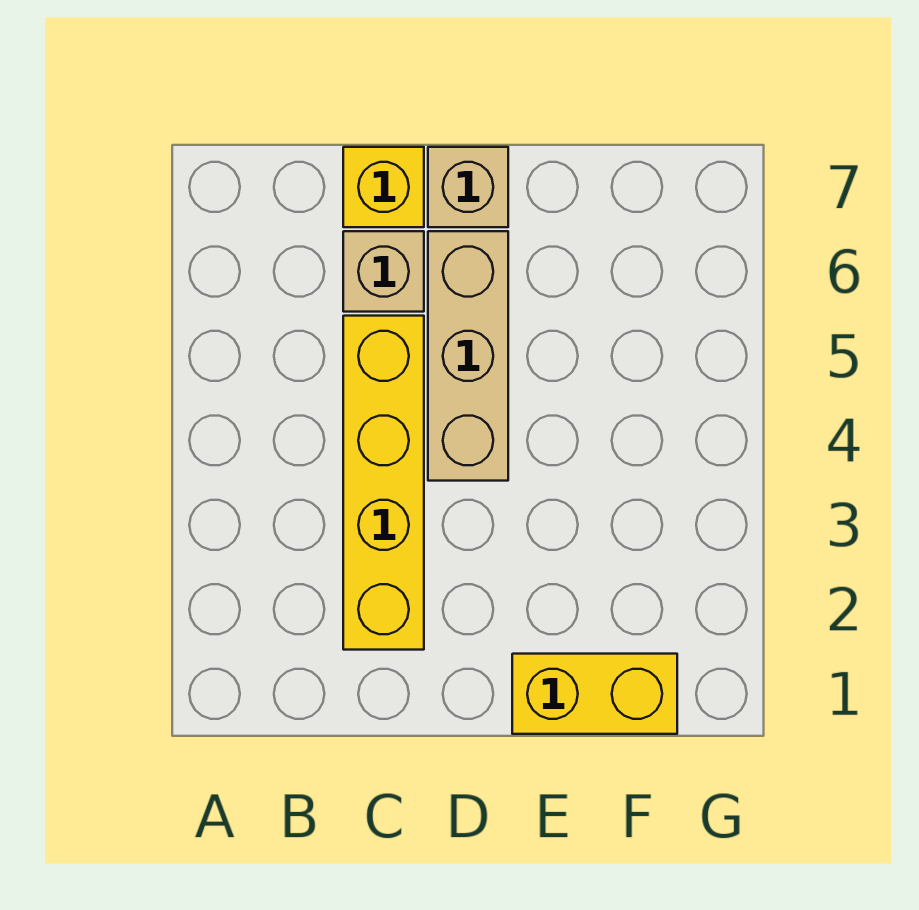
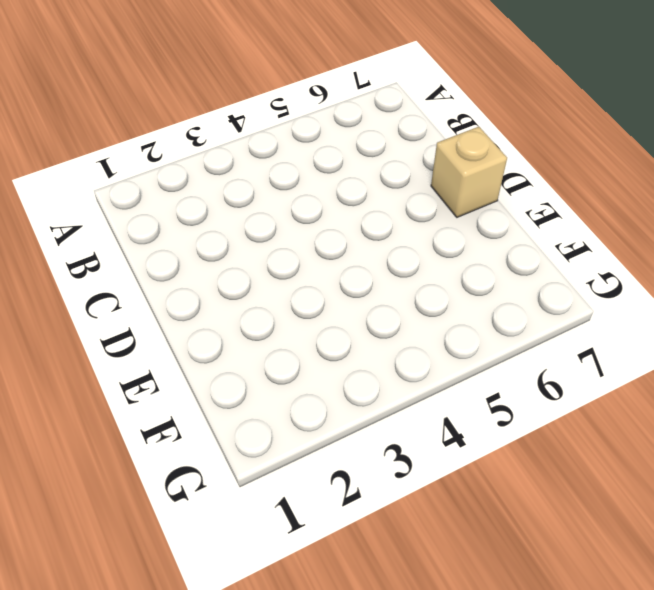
none -> yellow brick C2:C5 level 1
none -> tan brick C6 level 1

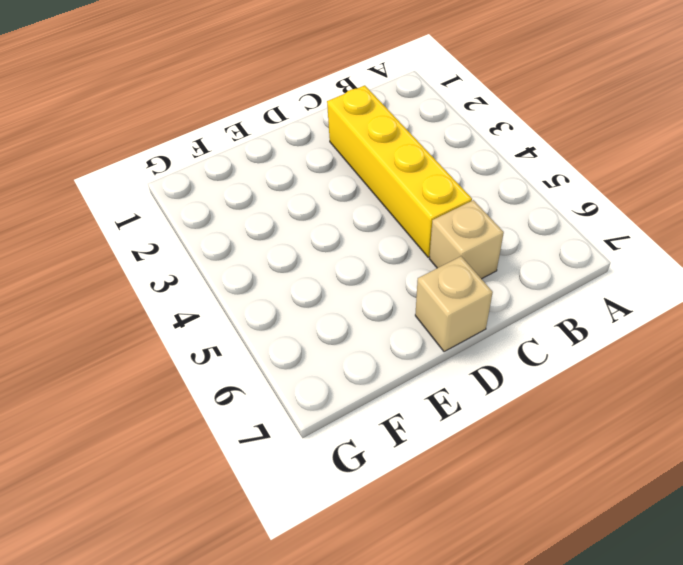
none -> yellow brick C7 level 1
none -> tan brick D4:D6 level 1

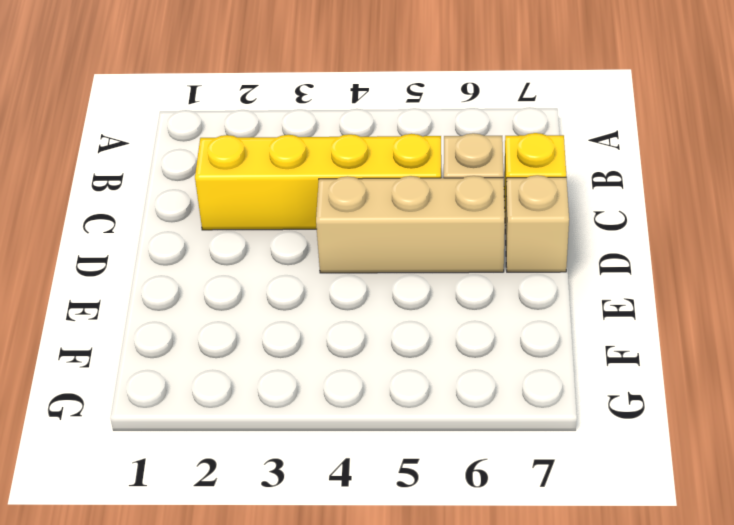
none -> yellow brick E1:F1 level 1

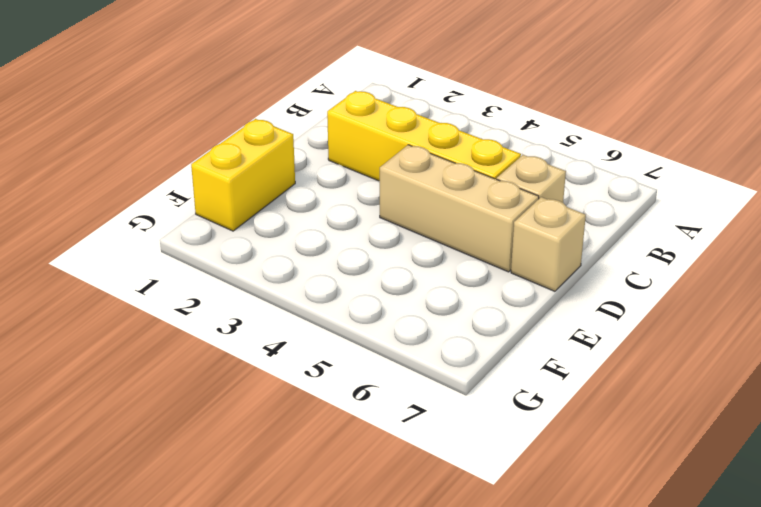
none -> yellow brick C7 level 1

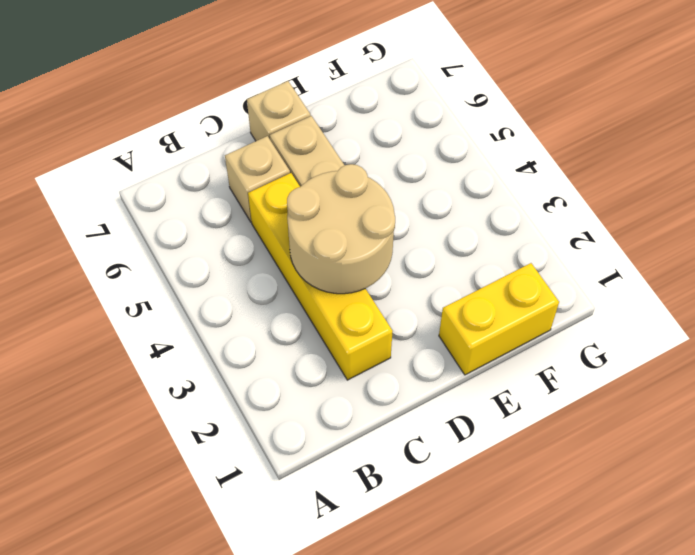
tan round brick C3:D4 level 2 -> none
none -> yellow brick C7 level 1

